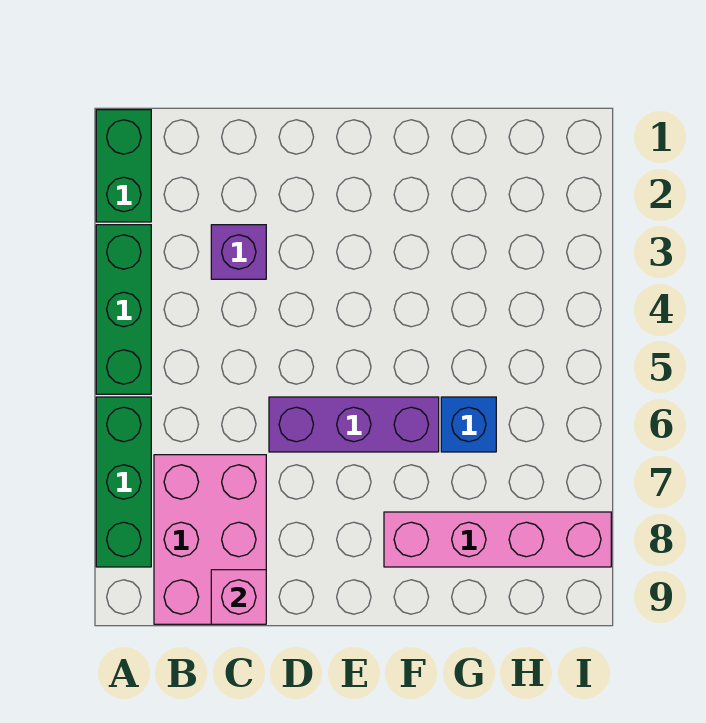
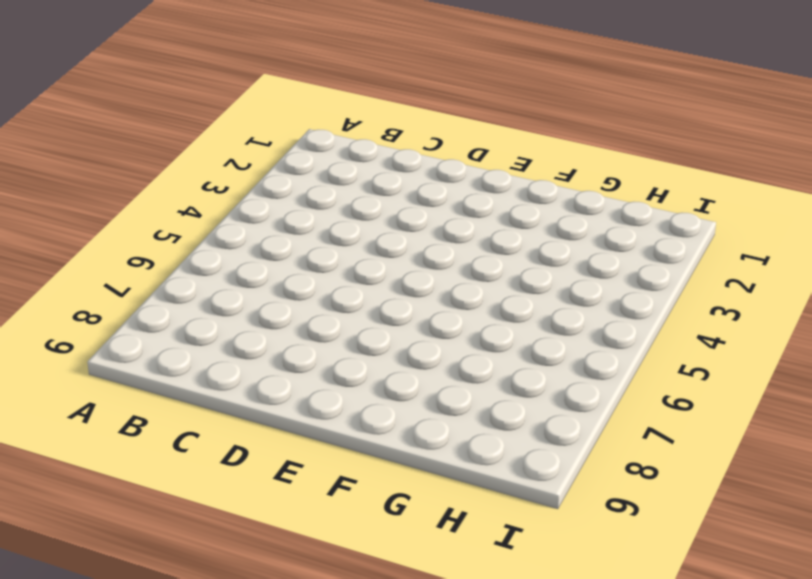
none -> green brick A1:A2 level 1
none -> green brick A3:A5 level 1

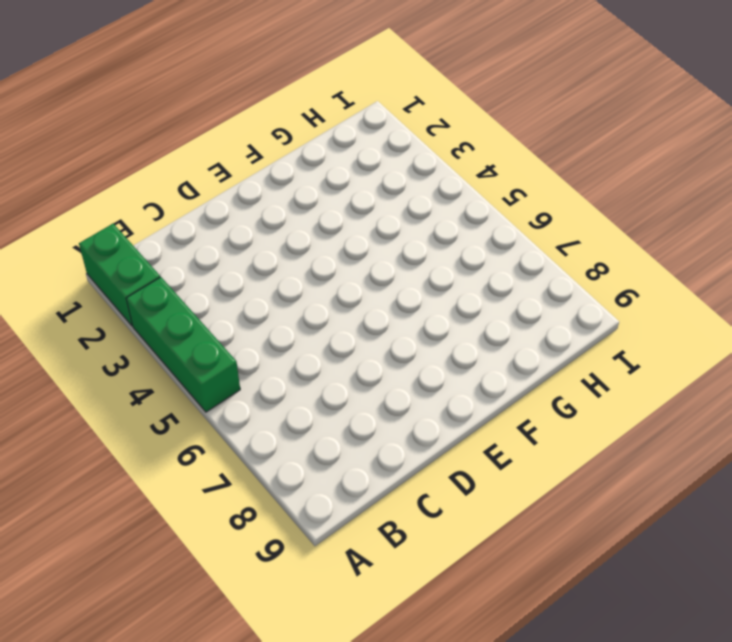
none -> green brick A6:A8 level 1
none -> pink brick B7:C9 level 1

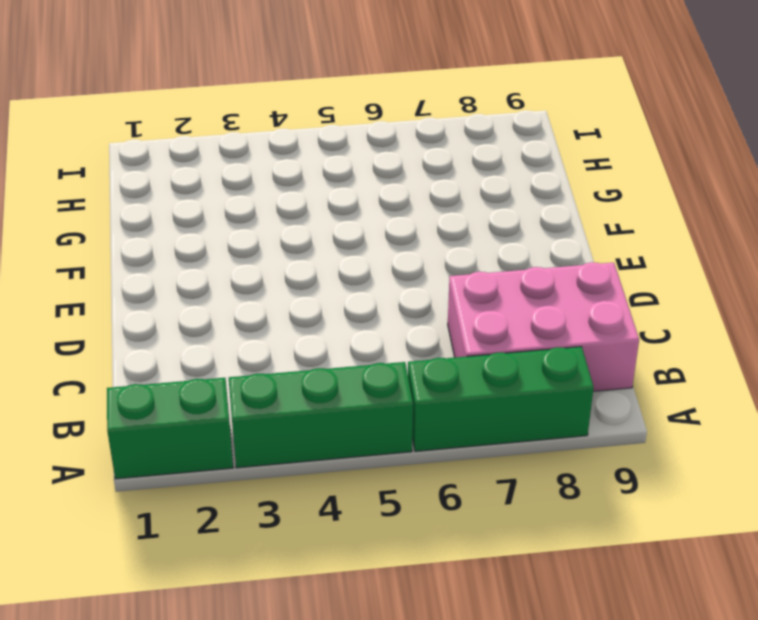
none -> purple brick C3 level 1
none -> purple brick D6:F6 level 1

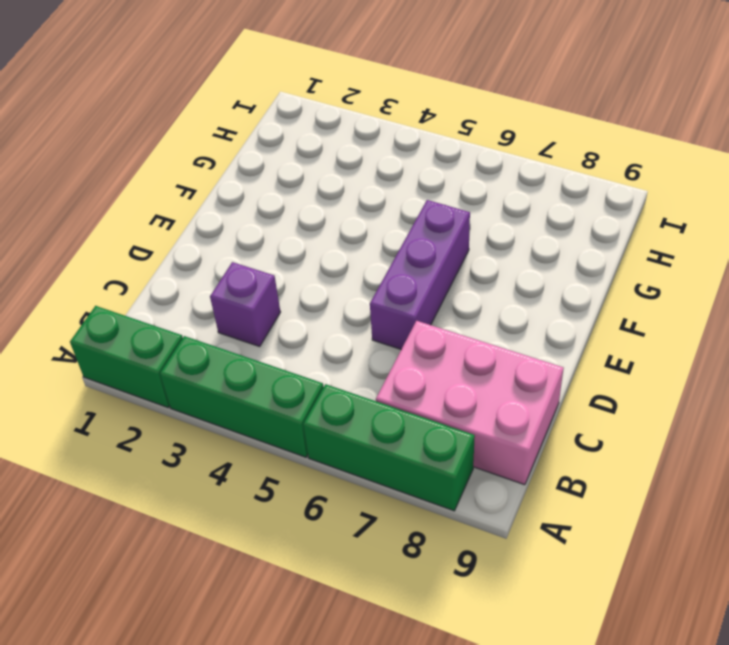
none -> pink brick F8:I8 level 1
none -> blue brick G6 level 1

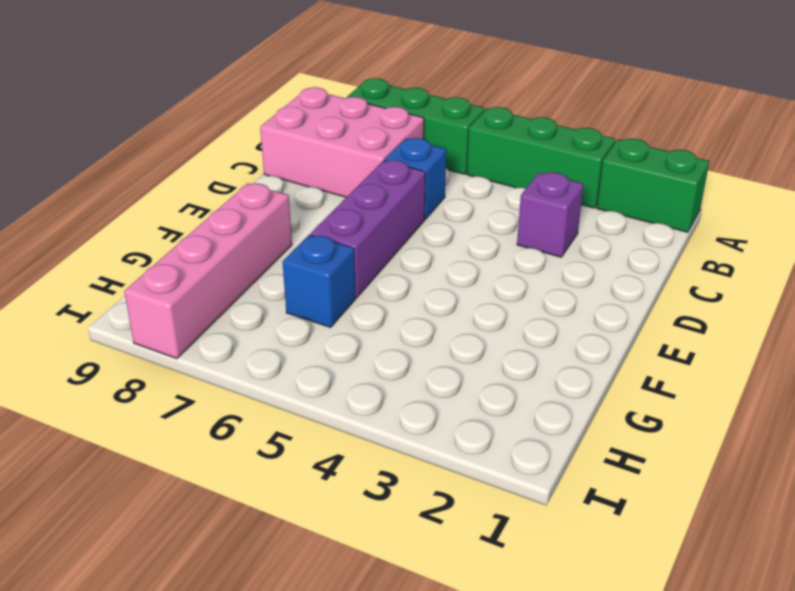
blue brick C6 level 1 -> none
none -> pink brick C9 level 2

